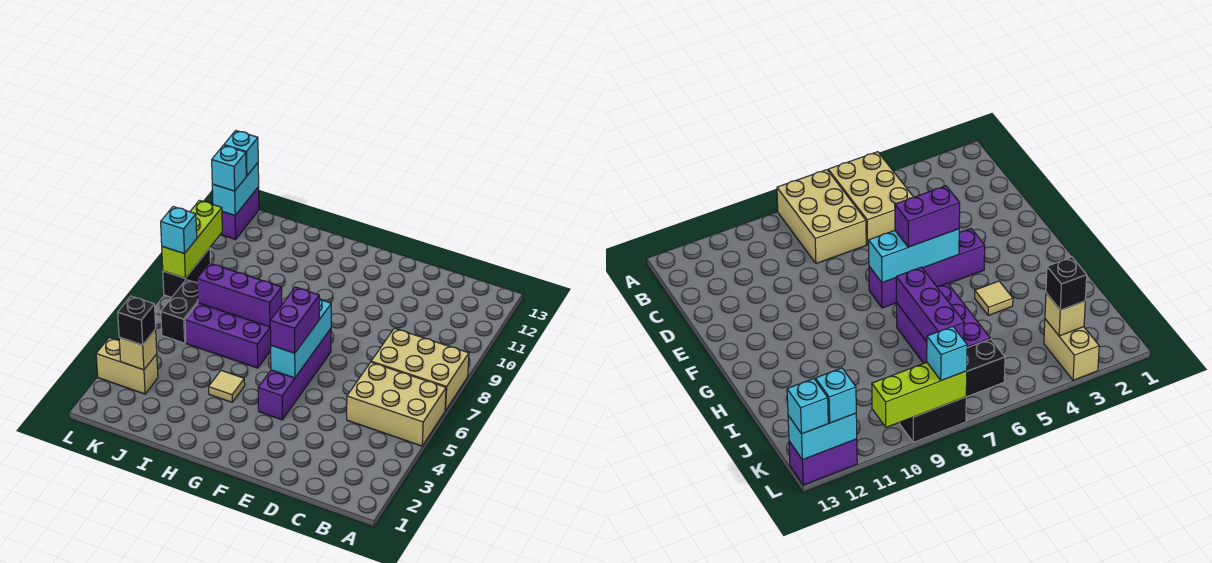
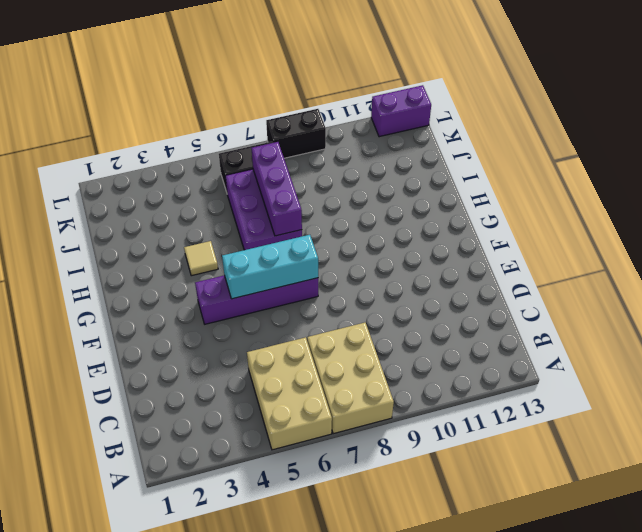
none -> tan brick K3:L3 level 1
none -> tan brick K3 level 2
none -> lime brick L8:L10 level 2

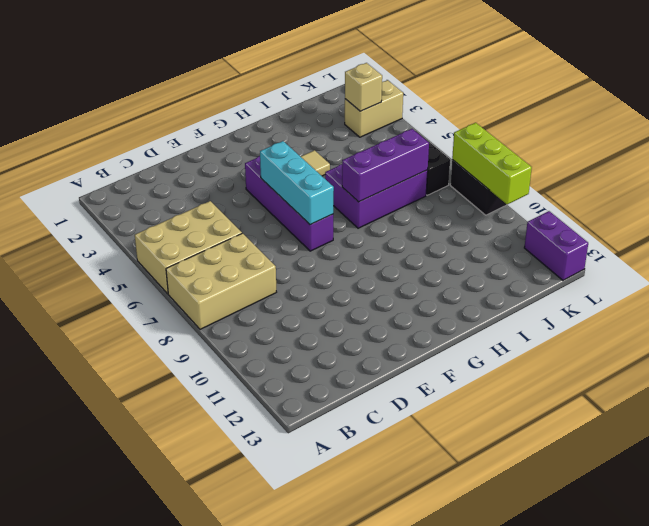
none -> cyan brick L12:L13 level 2
none -> purple brick F5:F6 level 3
none -> black brick K3 level 3

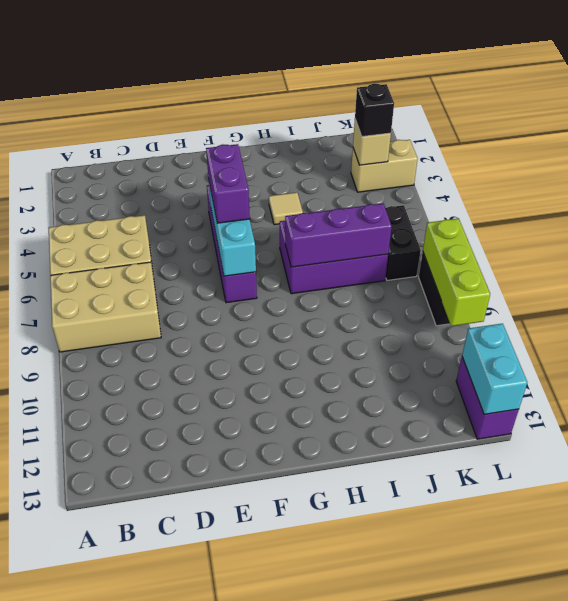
none -> cyan brick L8 level 3
none -> cyan brick L12 level 3
none -> cyan brick L13 level 3

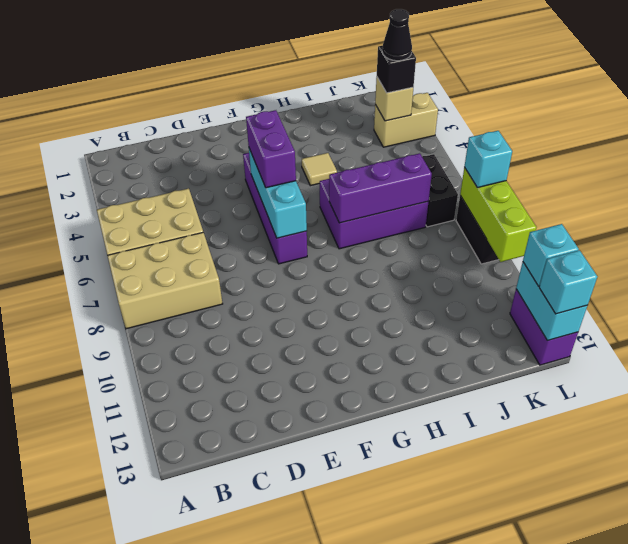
black cone K3 level 4 -> none

